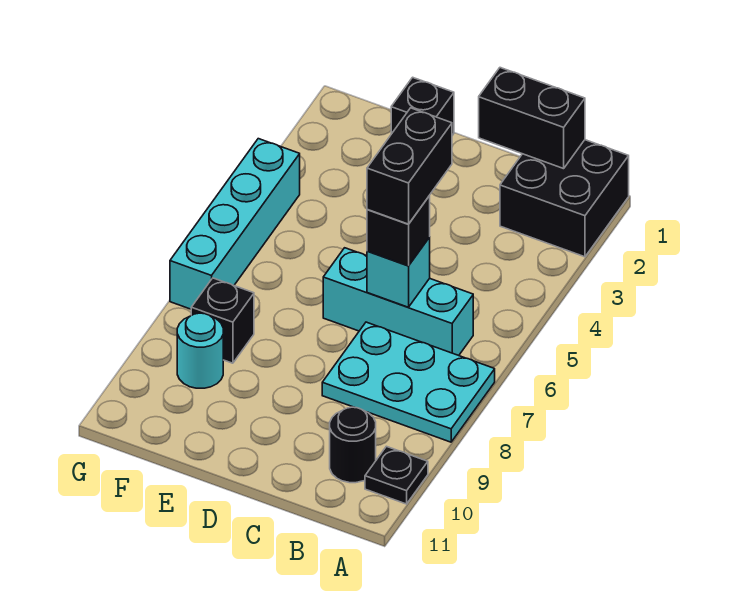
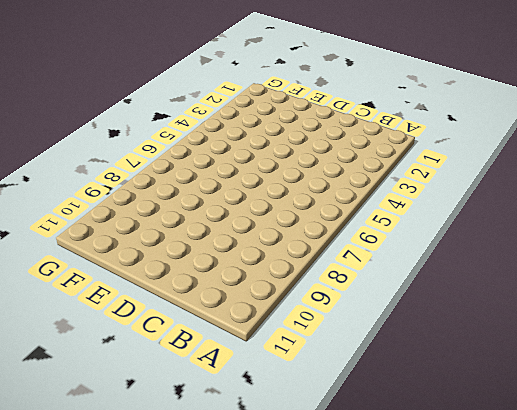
none -> black brick A1:B2 level 1
none -> cyan plate A7:C8 level 1
none -> black plate A10 level 1

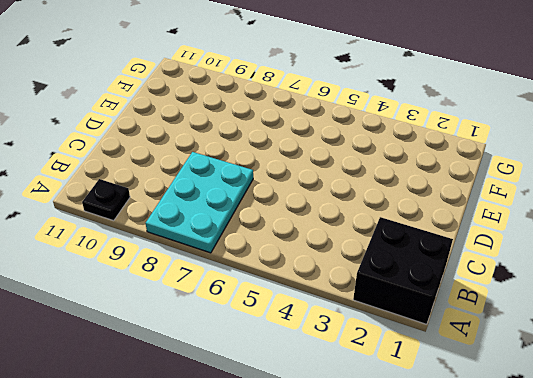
none -> cyan brick B6:D6 level 1
none -> black round brick B10 level 1
none -> black brick E1 level 1

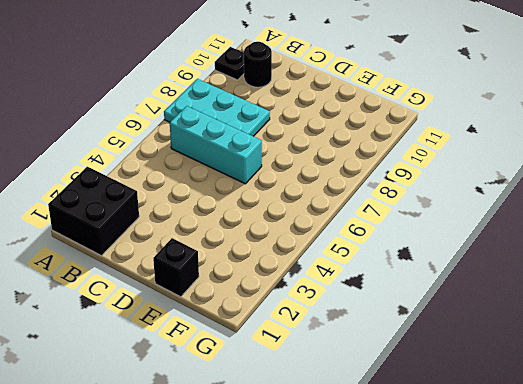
none -> black brick F8 level 1
none -> cyan round brick F9 level 1
none -> cyan brick G4:G7 level 1

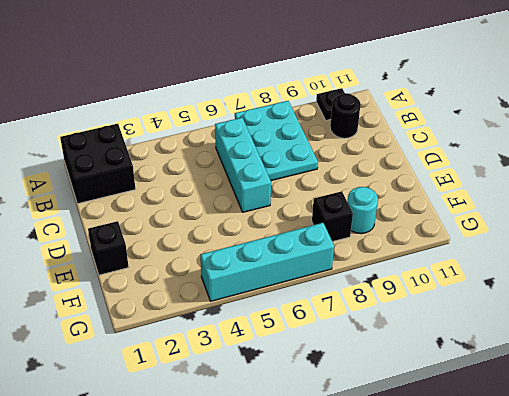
none -> black brick B1:C1 level 2
none -> cyan brick C6 level 2
none -> black brick C6 level 3

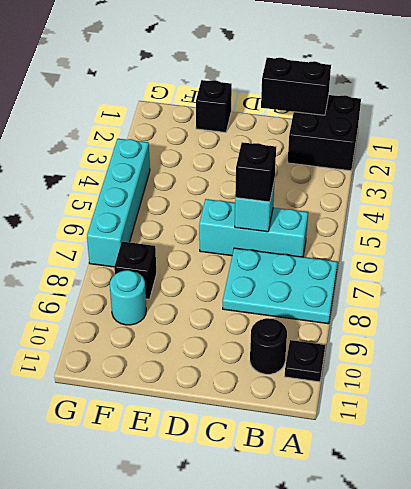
none -> black brick C5:C6 level 4

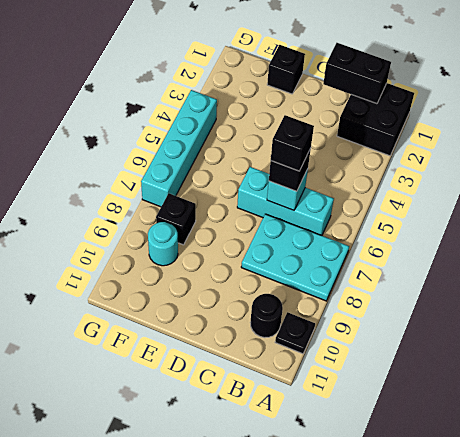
black brick C6 level 4 -> black brick C5:C6 level 4

